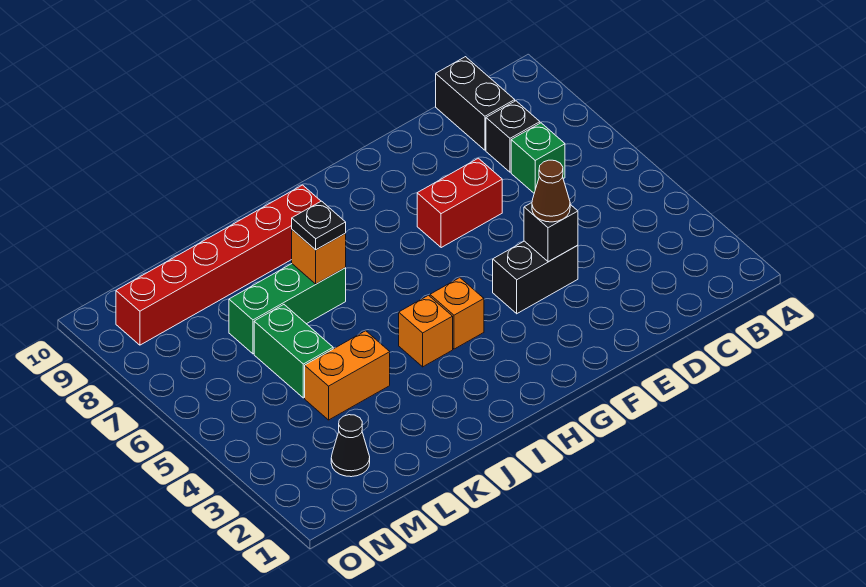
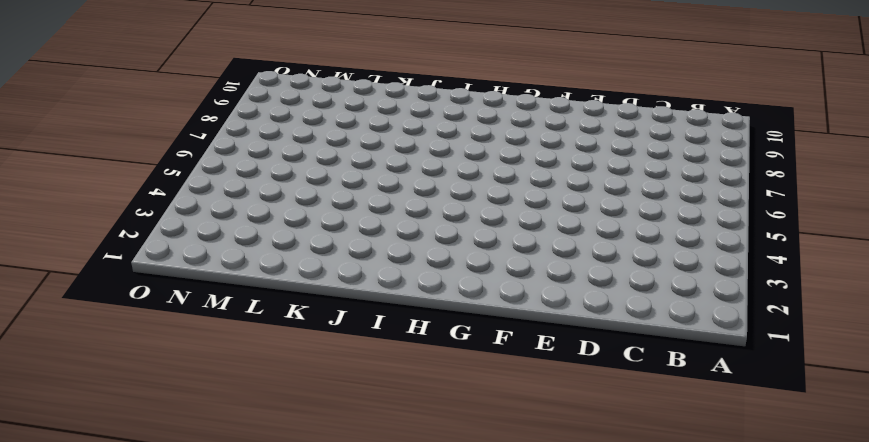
none -> green brick C7 level 1
none -> black brick C8 level 1
none -> black brick C9:C10 level 1

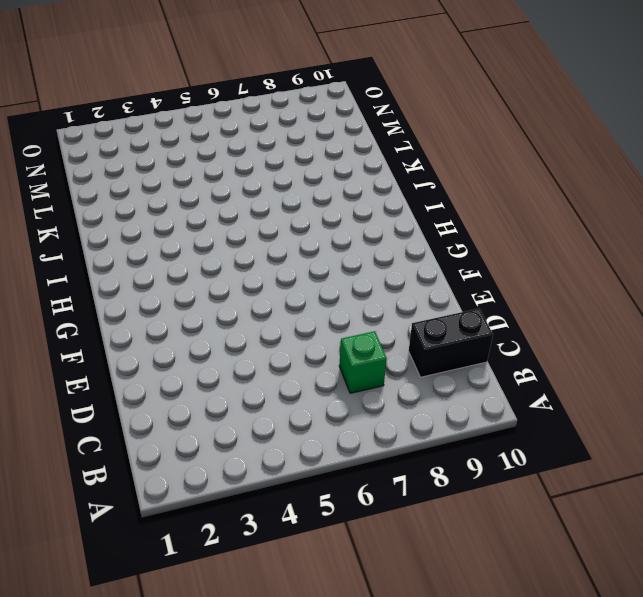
none -> black brick C8 level 1
none -> black brick E4:F4 level 1
none -> red brick E7:F7 level 1

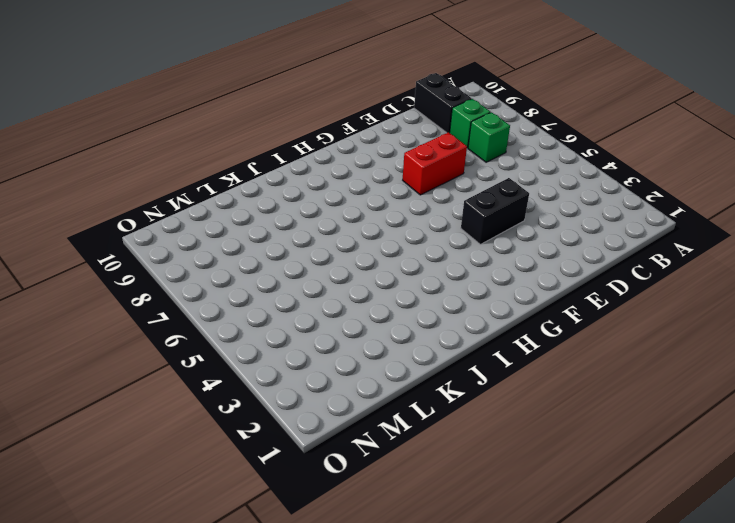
green brick C8 level 1 -> black brick C8 level 1
none -> orange brick H4 level 1
none -> orange brick I4 level 1
none -> red brick I9:N9 level 1

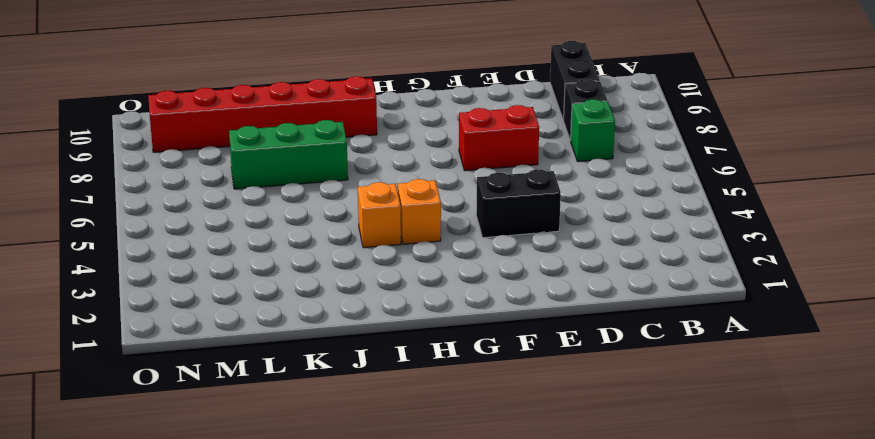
none -> orange brick K4:L4 level 1
none -> green brick L5:L6 level 1
none -> black cone M2 level 1

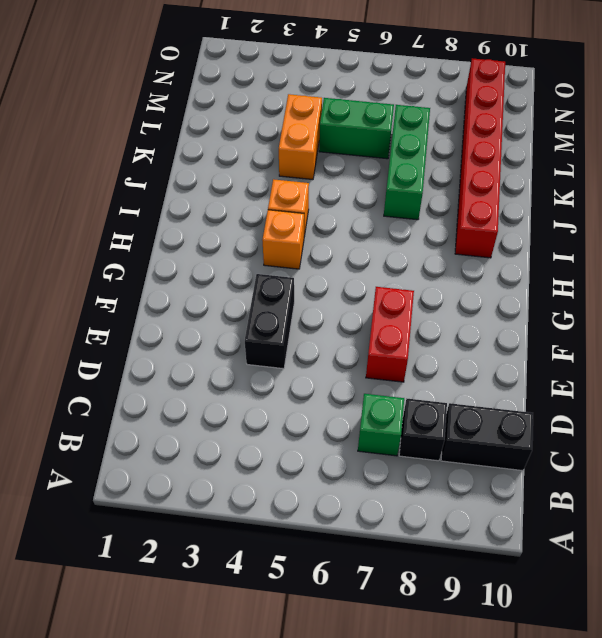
none -> black cone M2 level 1
none -> black brick E4 level 2
none -> orange brick J7 level 2

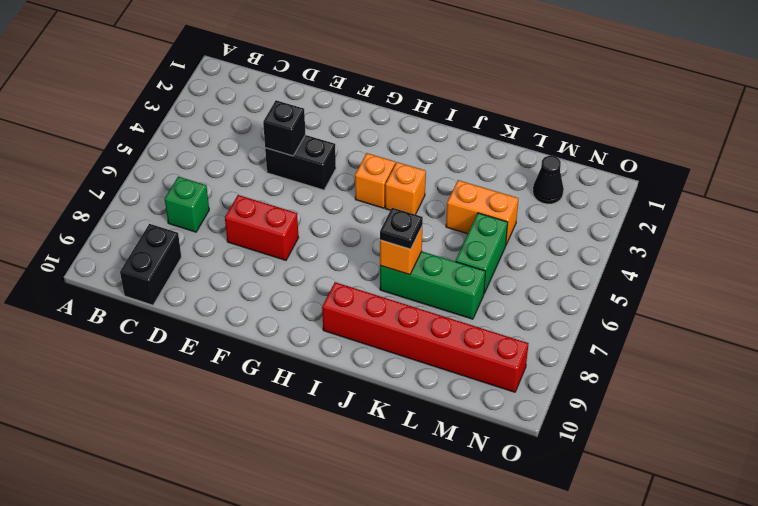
none -> black brick C8 level 1
none -> brown cone E4 level 3

